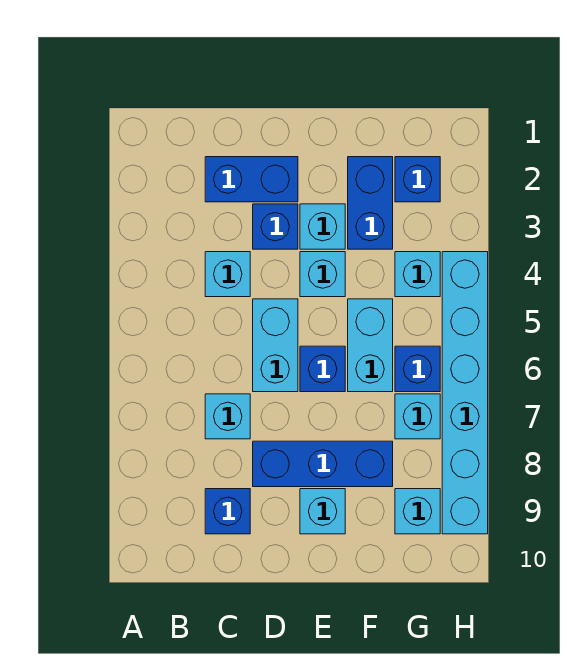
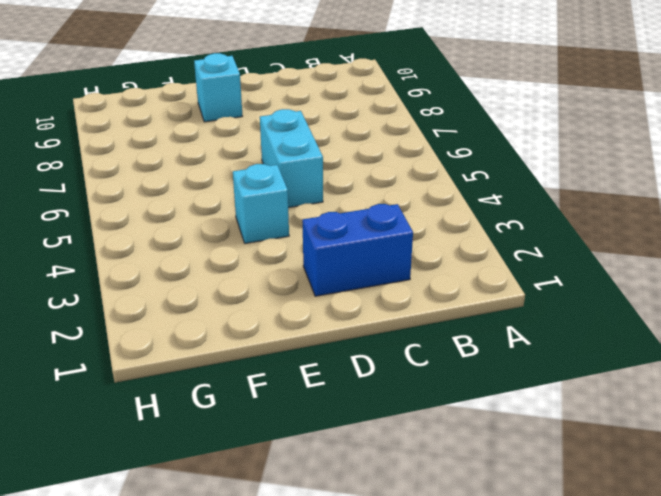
none -> cyan brick C4 level 1
none -> cyan brick C7 level 1
none -> blue brick C9 level 1

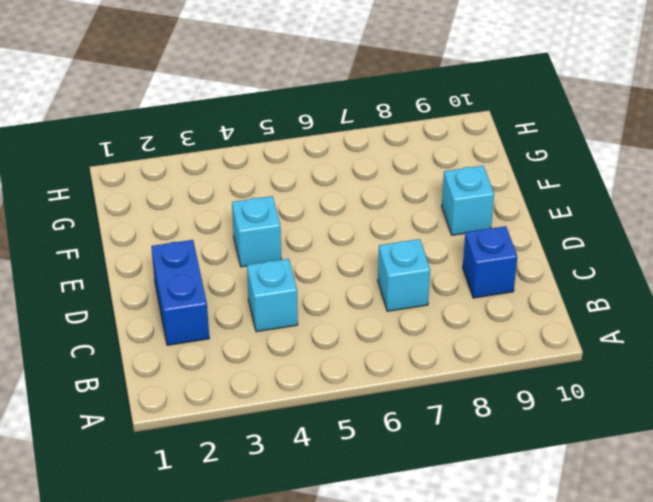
none -> blue brick D3 level 1
none -> cyan brick D5:D6 level 1
none -> blue brick D8:F8 level 1

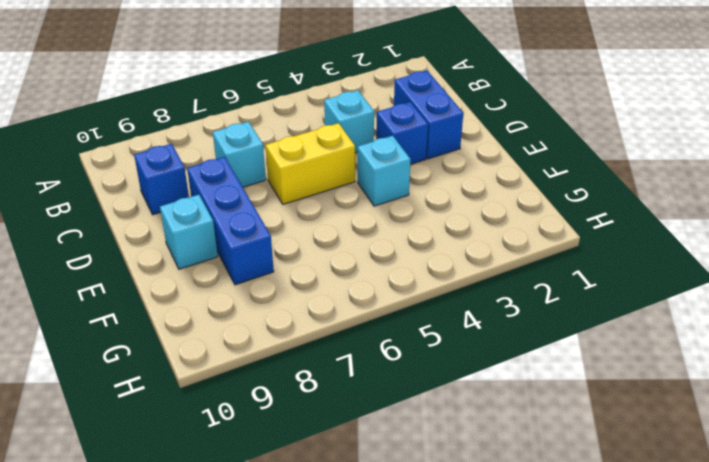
yellow brick D5:D6 level 1 -> cyan brick D5:D6 level 1
none -> cyan brick E3 level 1
none -> blue brick E6 level 1
none -> blue brick F2:F3 level 1

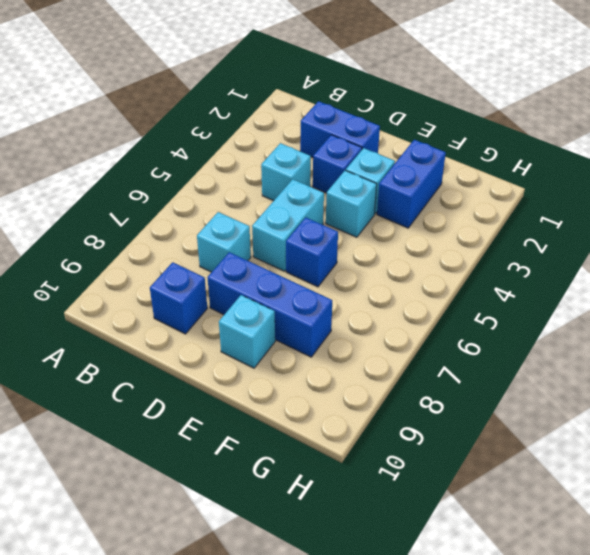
none -> cyan brick F5:F6 level 1
none -> blue brick G2 level 1
none -> cyan brick G4 level 1

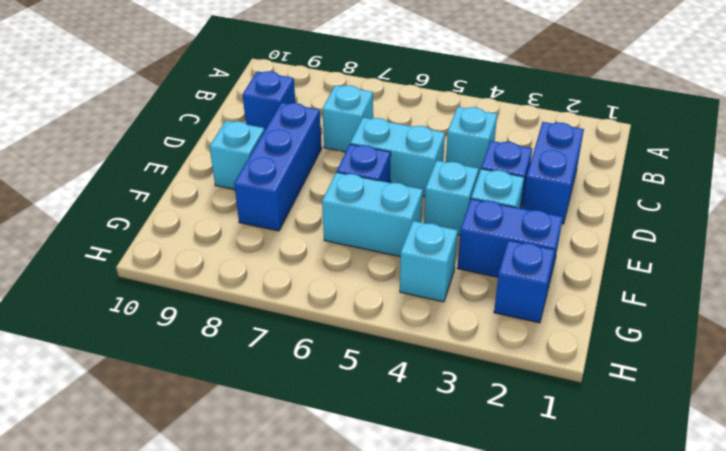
none -> blue brick G6 level 1
none -> cyan brick G7 level 1
none -> cyan brick G9 level 1

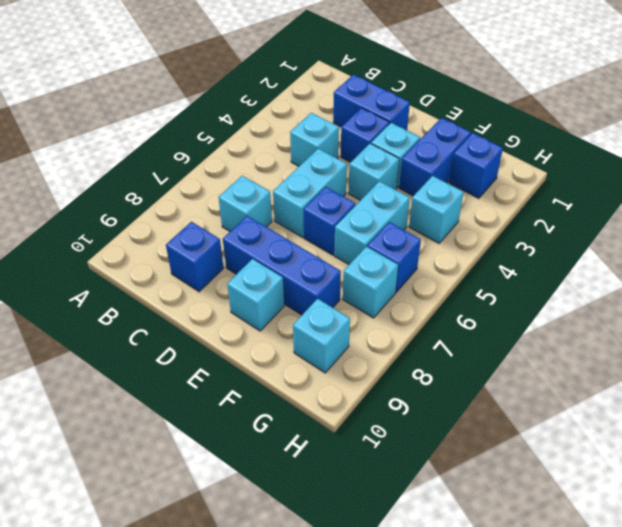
none -> cyan brick H4:H9 level 1

